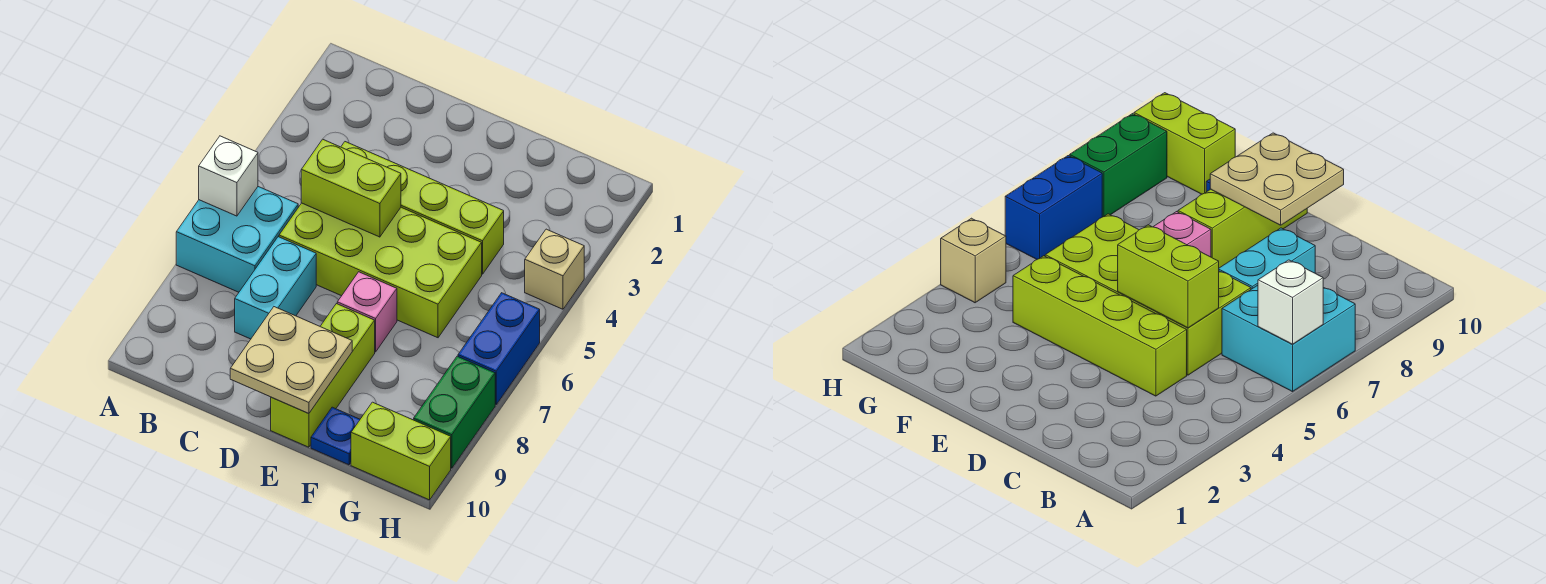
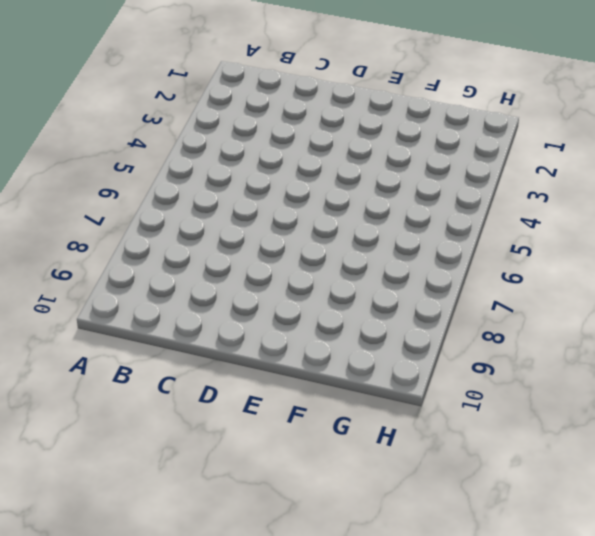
none -> cyan brick A6:B7 level 1
none -> lime brick C4:F4 level 1
none -> lime brick C5:F6 level 1

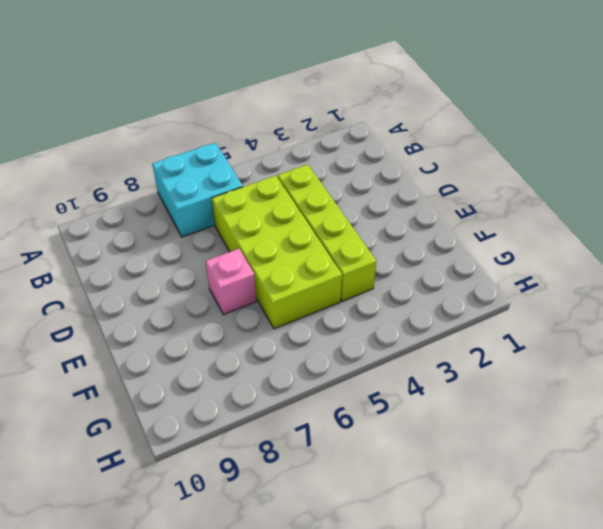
none -> cyan brick C7:C8 level 1
none -> lime brick E8:E10 level 1
none -> blue plate F10 level 1

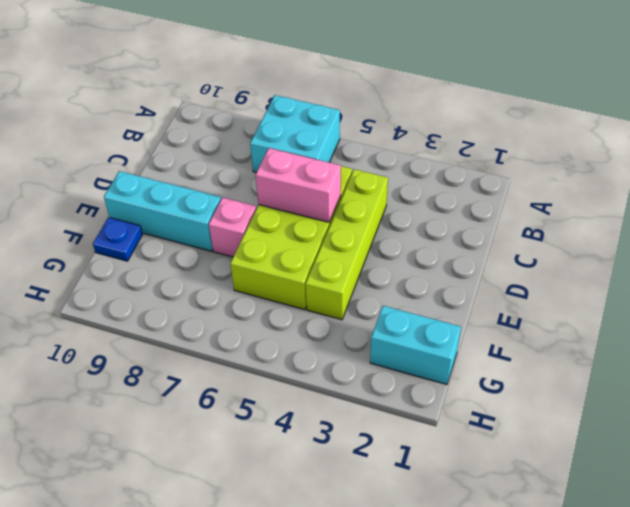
pink brick D5:D6 level 2 -> lime brick C5:D5 level 2
cyan brick E8:E10 level 1 -> lime brick E8:E10 level 1
cyan brick G1:G2 level 1 -> cyan brick C7:C8 level 1
none -> lime brick G10:H10 level 1
none -> tan brick H4 level 1
none -> blue brick H6:H7 level 1

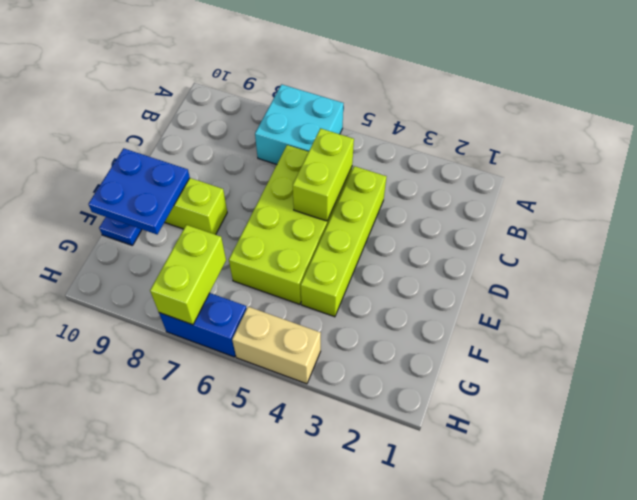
blue plate E9:F10 level 2 -> tan plate D9:E10 level 2
lime brick G7:H7 level 2 -> lime brick G10:H10 level 1
tan brick H4:H5 level 1 -> tan brick H4 level 1
none -> cyan brick C7:C8 level 1
none -> pink brick E7 level 1
none -> green brick H8:H9 level 1

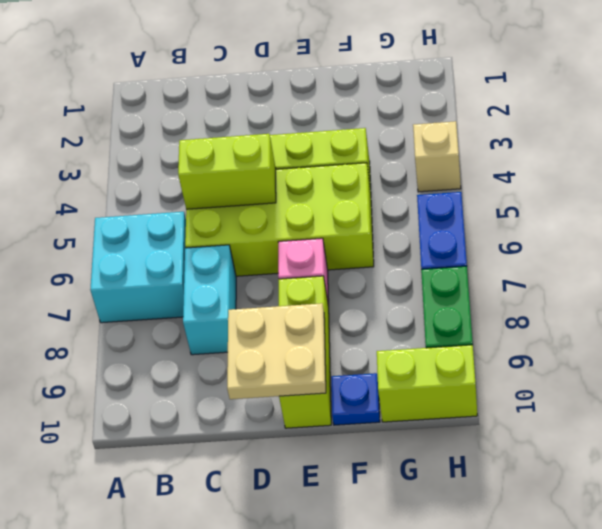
none -> white brick A6 level 2

